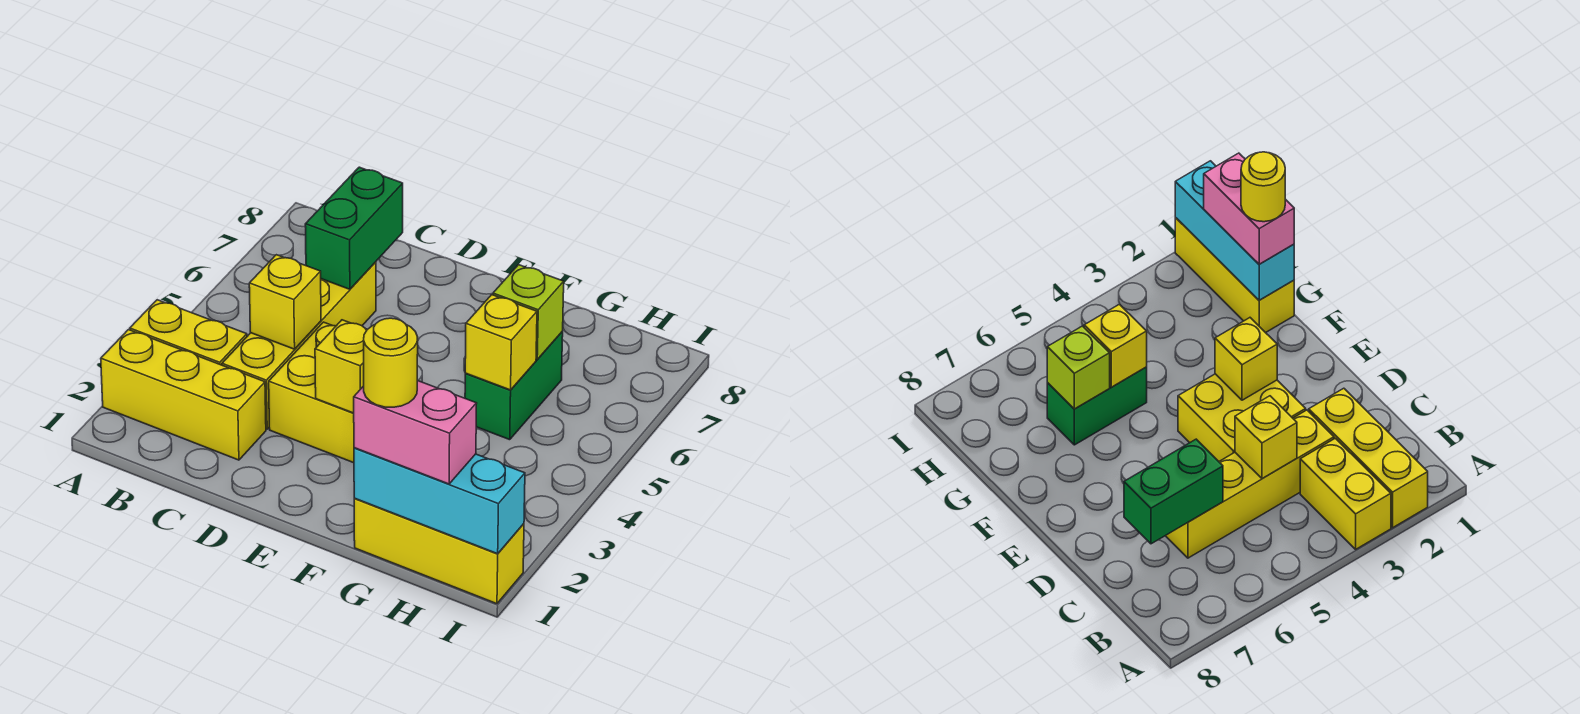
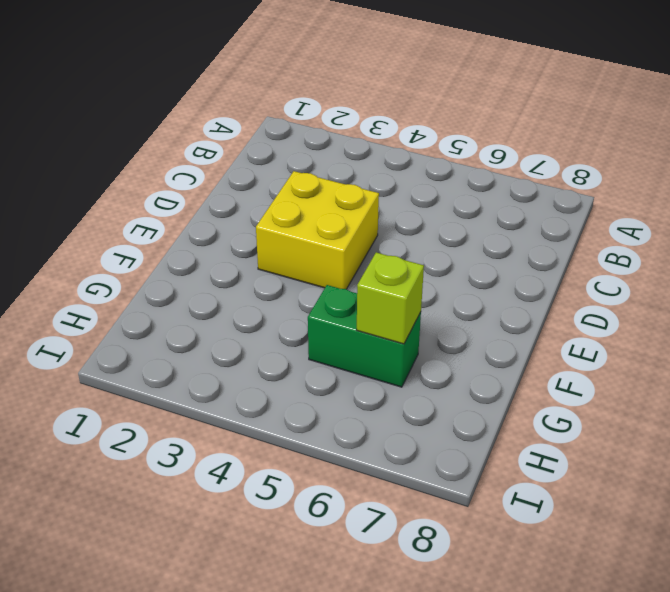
none -> yellow brick A2:C2 level 1
none -> yellow brick A3:B3 level 1
none -> yellow brick C3:C6 level 1

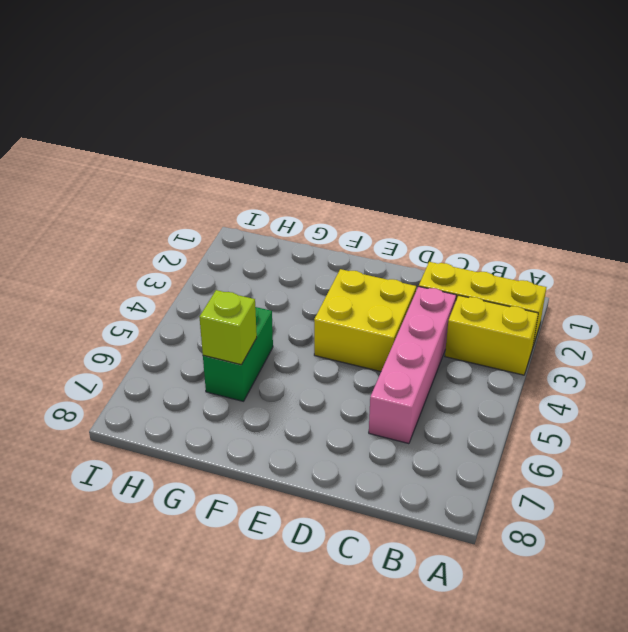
pink brick C3:C6 level 1 -> yellow brick C3:C6 level 1
none -> yellow brick G1:I1 level 1
none -> yellow brick C4 level 2
none -> green brick C6:C7 level 2

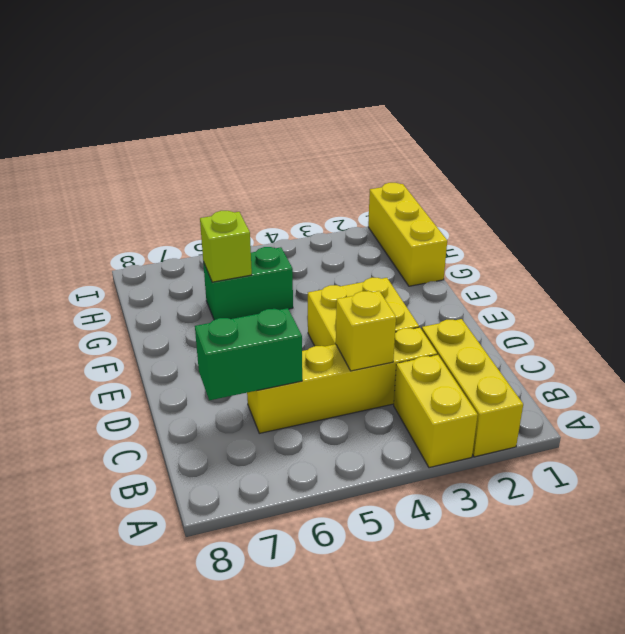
none -> yellow brick E3 level 2
none -> cyan brick G1:I1 level 2
none -> yellow brick G5 level 2

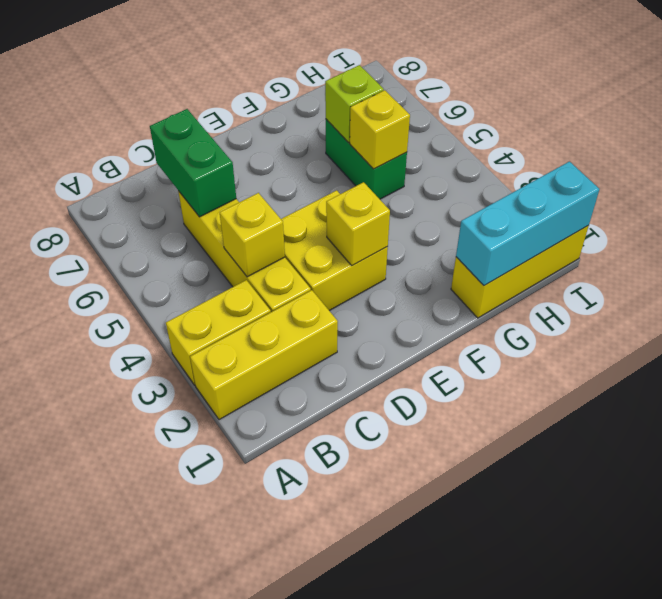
none -> pink brick G1:H1 level 3
none -> yellow round brick G1 level 4

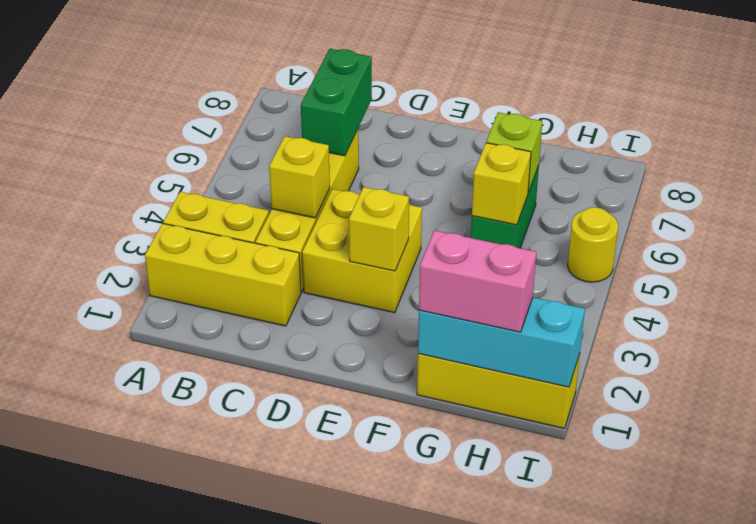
yellow round brick I5 level 1 -> yellow round brick G1 level 4

